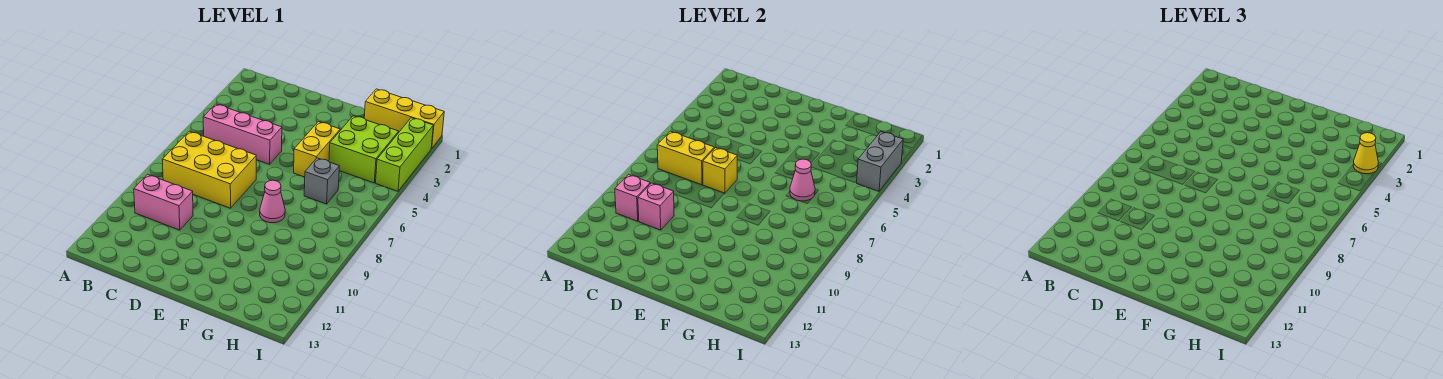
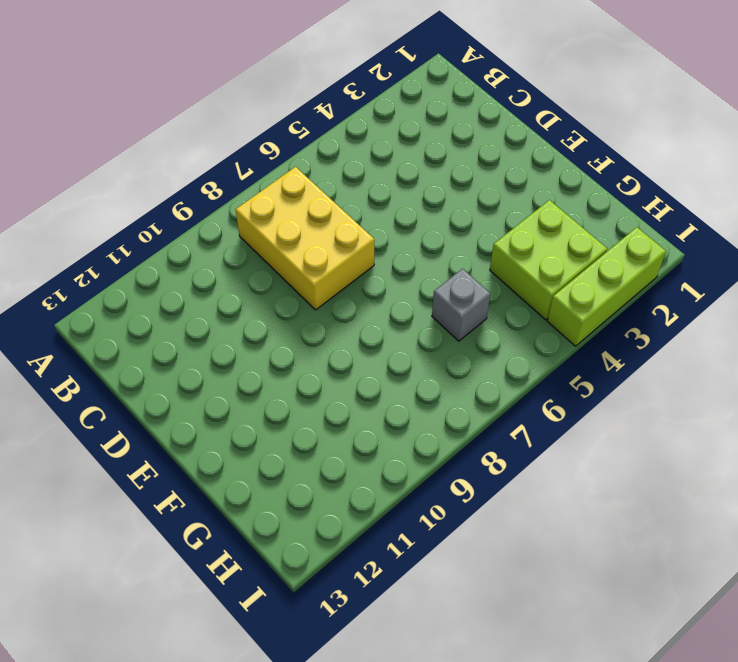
none -> pink brick B5:D5 level 1
none -> pink brick B10:C10 level 1
none -> yellow brick F4:F5 level 1

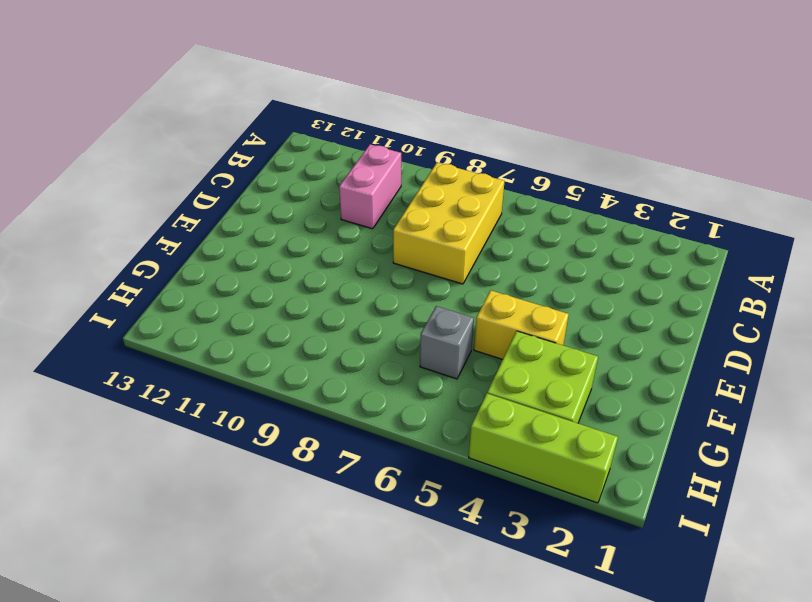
none -> pink brick B5:D5 level 1
none -> pink cone F8 level 1
none -> yellow brick G1:I1 level 1

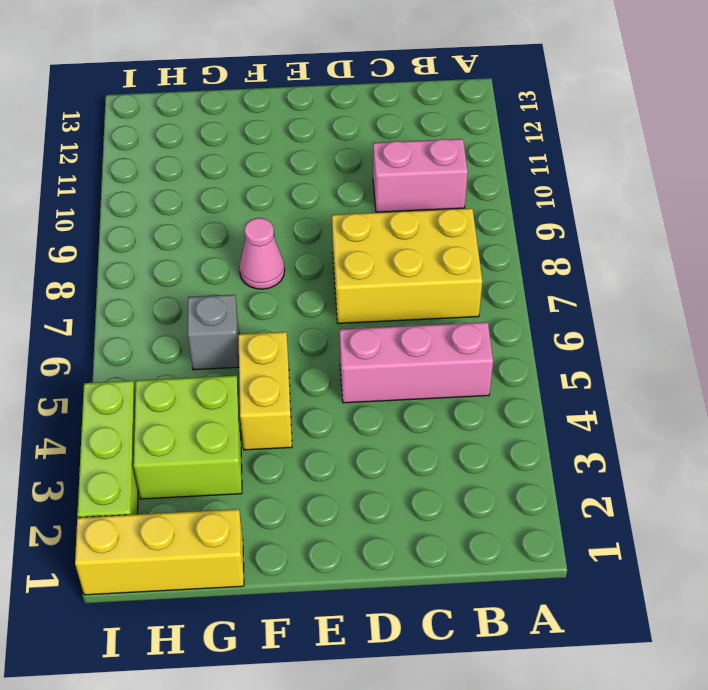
none -> yellow brick B7:C7 level 2
none -> pink brick B10 level 2
none -> pink brick C10 level 2

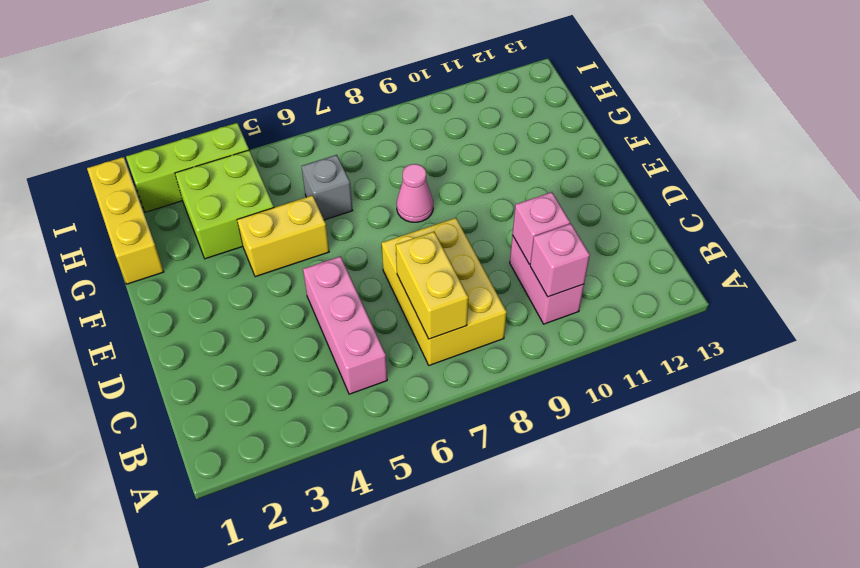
none -> yellow brick D7 level 2
none -> pink cone G6 level 2
none -> grey brick I3:I4 level 2

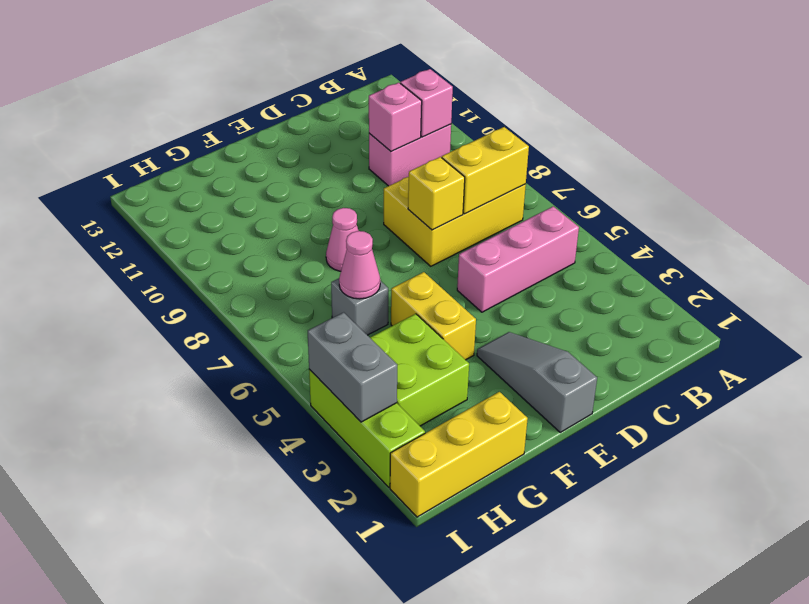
grey slope E1:E3 level 1 top 1 -> none
none -> yellow cone I3 level 3

